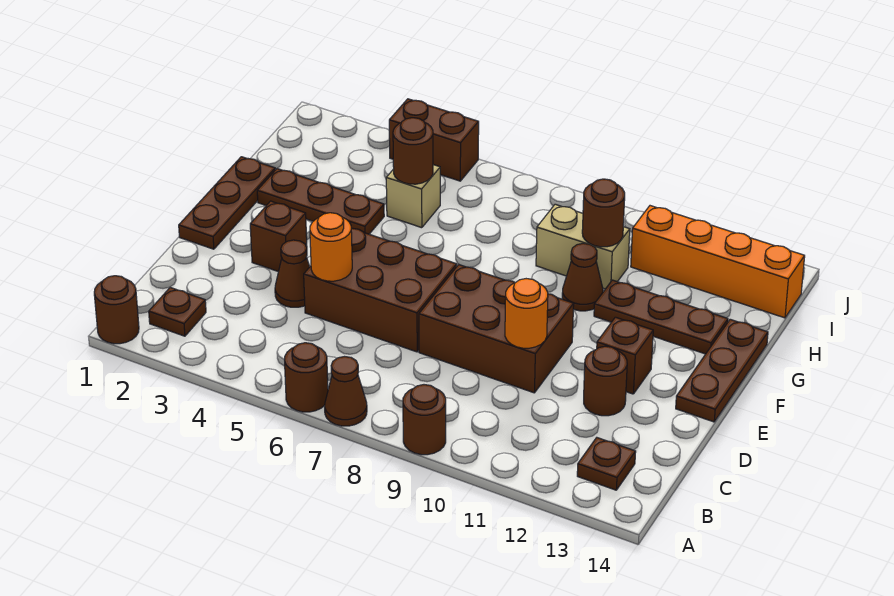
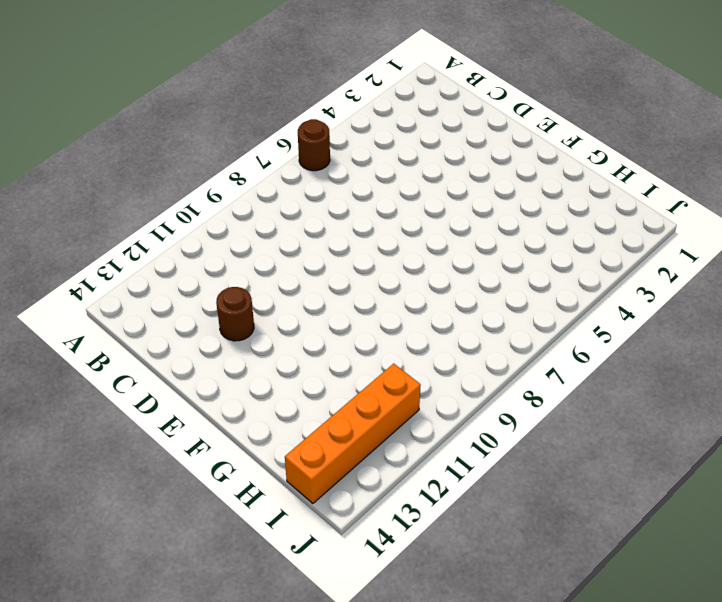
none -> brown round brick A1 level 1
none -> brown cone A7 level 1
none -> brown round brick A9 level 1

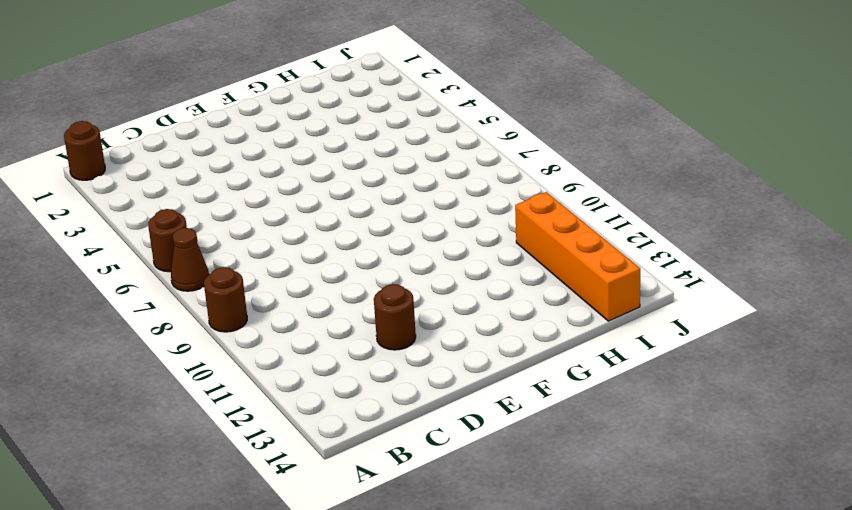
none -> brown plate B2 level 1
none -> brown plate B13 level 1
none -> brown cone D4 level 1

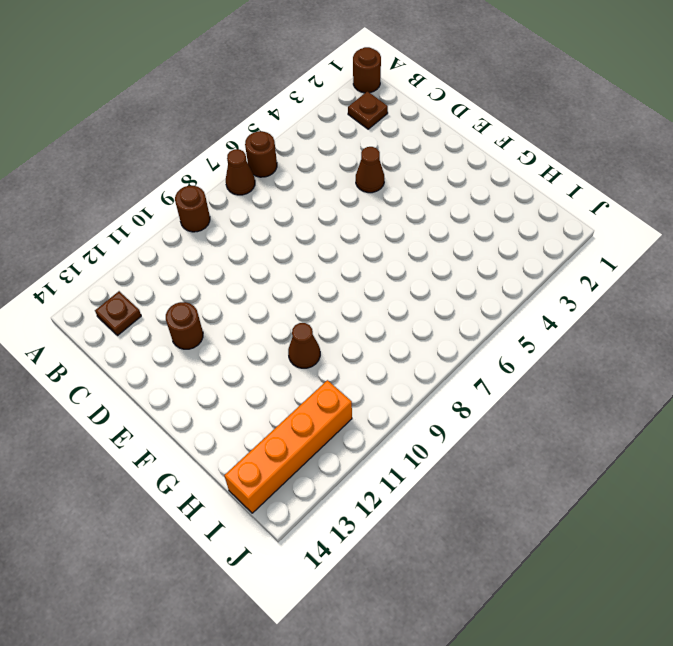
none -> brown brick D5:E7 level 1
none -> brown brick D8:E10 level 1
none -> brown plate E1:G1 level 1

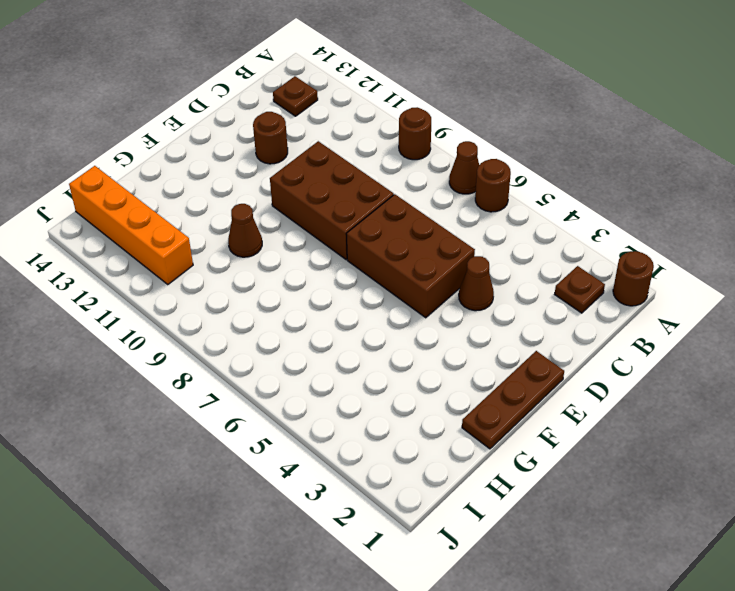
none -> brown brick E3 level 1
none -> brown brick E12 level 1
none -> brown plate E14:G14 level 1

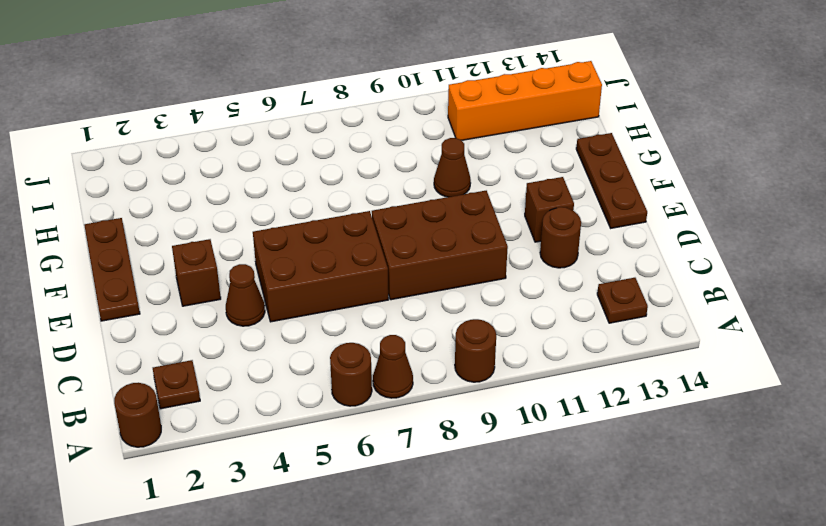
none -> brown plate G2:G4 level 1
none -> brown plate G11:G13 level 1
none -> tan brick H5 level 1

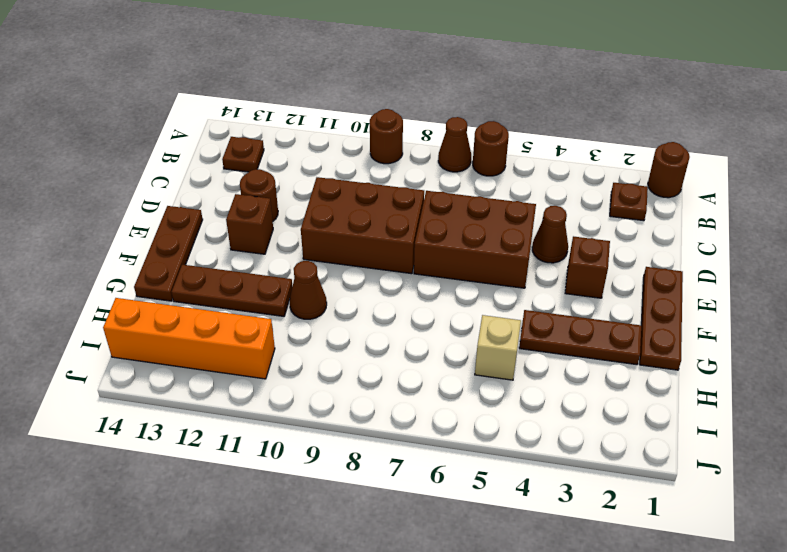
none -> tan brick H9:H10 level 1
none -> brown brick J4:J5 level 1
none -> orange round brick D5 level 2

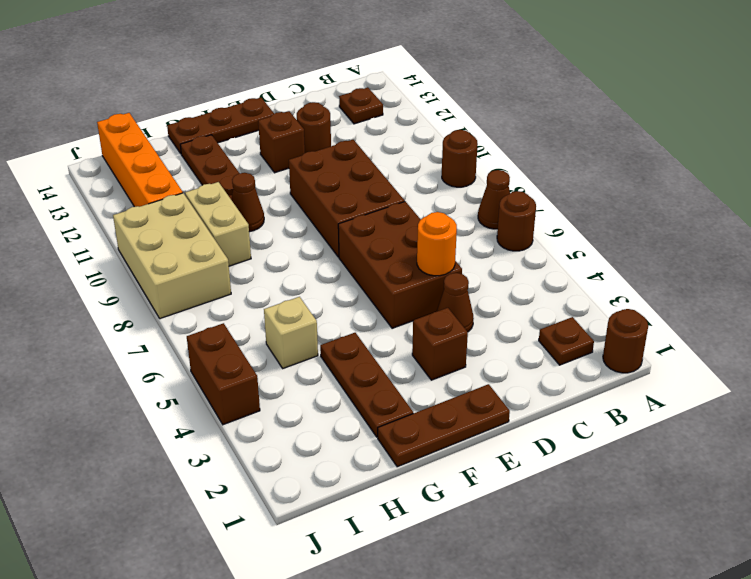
tan brick I8:J10 level 1 -> none
none -> orange round brick D10 level 2
none -> brown round brick H5 level 2
none -> brown round brick H10 level 2

